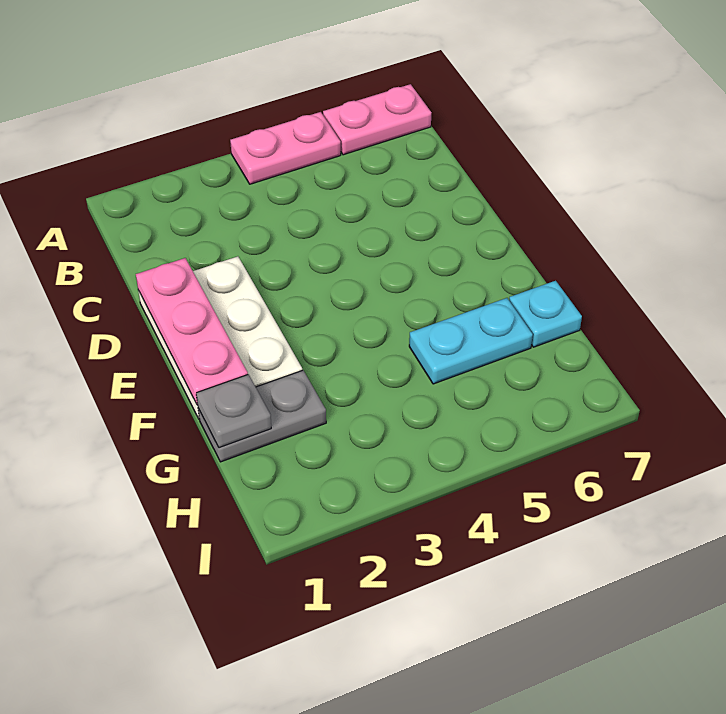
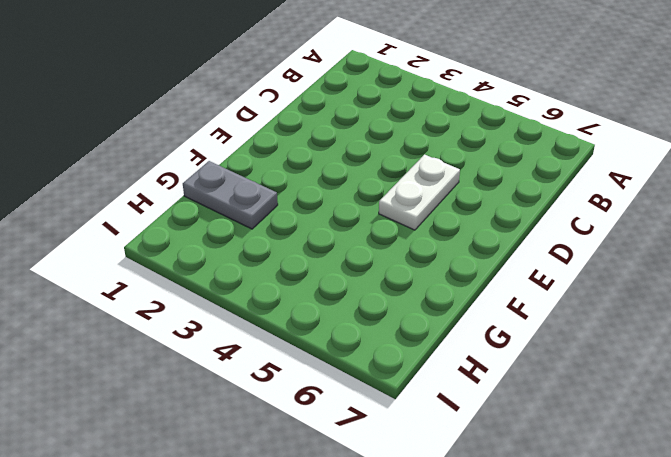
white plate D5:E5 level 1 -> none
none -> pink plate A4:A5 level 1
none -> pink plate A6:A7 level 1

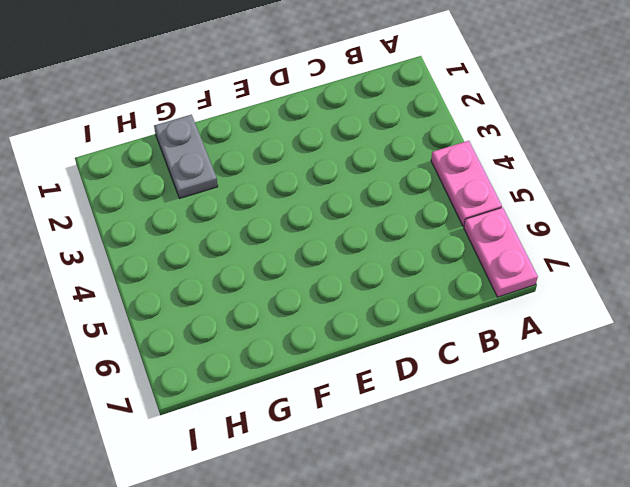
none -> white plate D1:F2 level 1
none -> cyan plate G5:G6 level 1

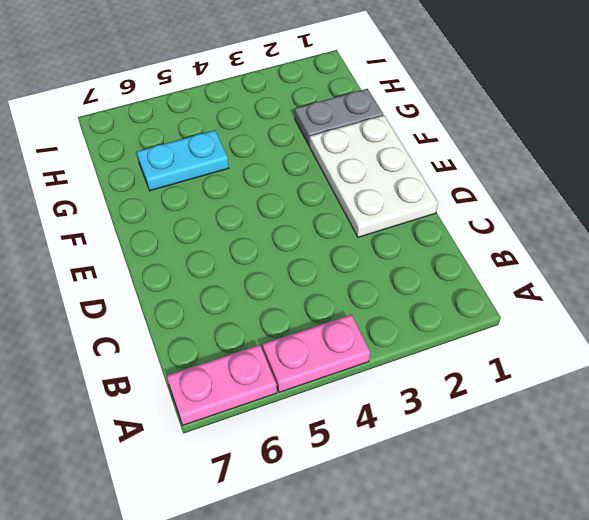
none -> cyan plate G7 level 1
none -> pink plate D1:F1 level 2

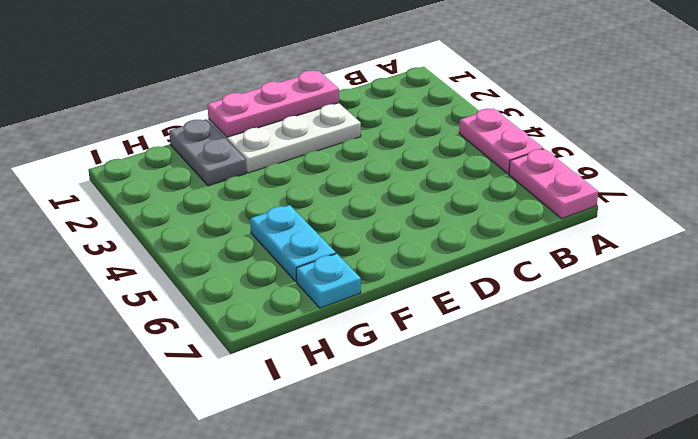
none -> grey plate G1 level 2

